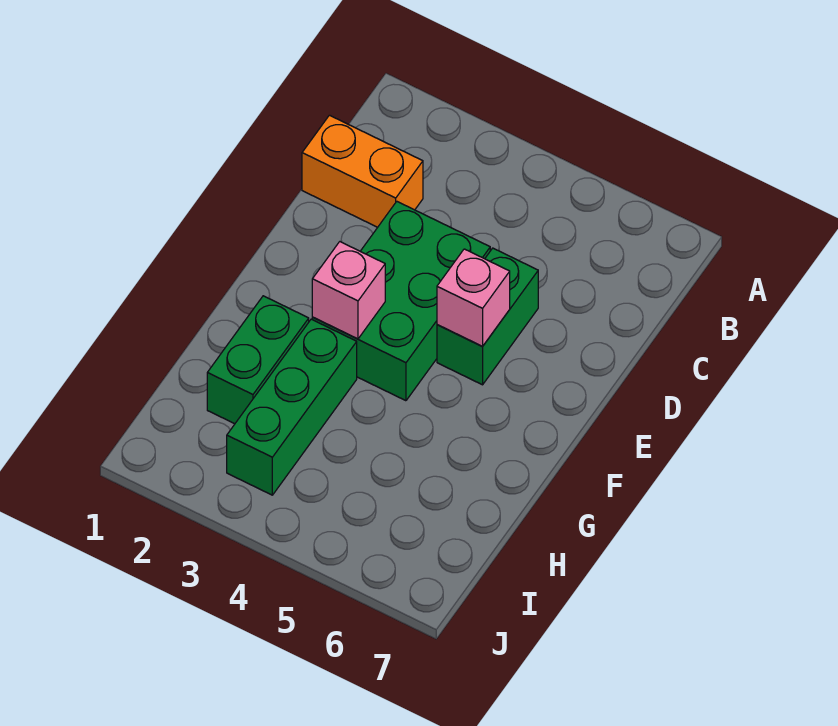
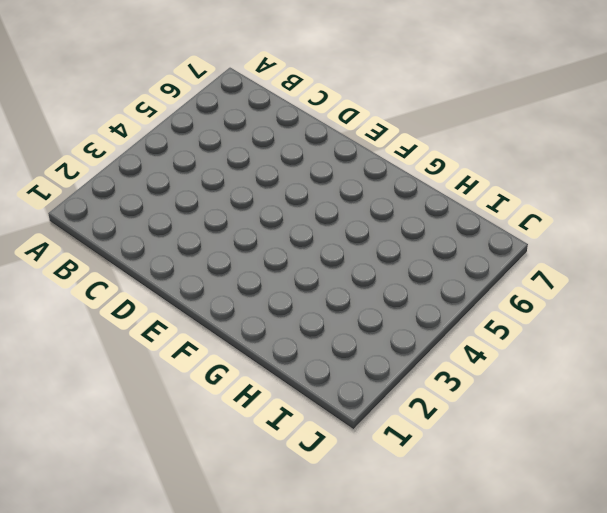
none -> orange brick C1:C2 level 1
none -> green brick D3:F4 level 1

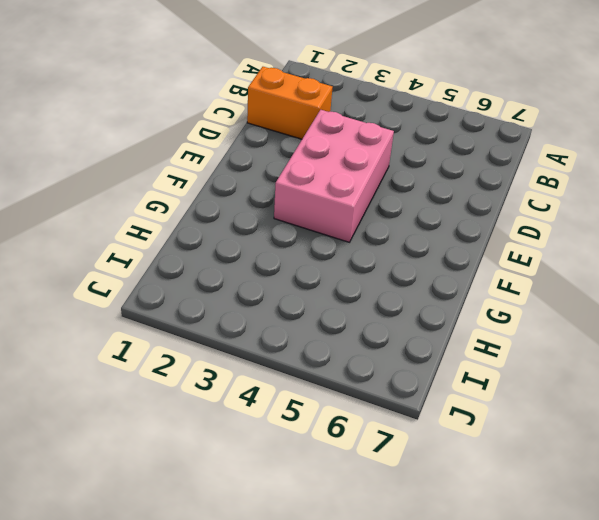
pink brick D3:F4 level 1 -> green brick D3:F4 level 1
none -> green brick D5:E5 level 1
none -> green brick G2:H2 level 1

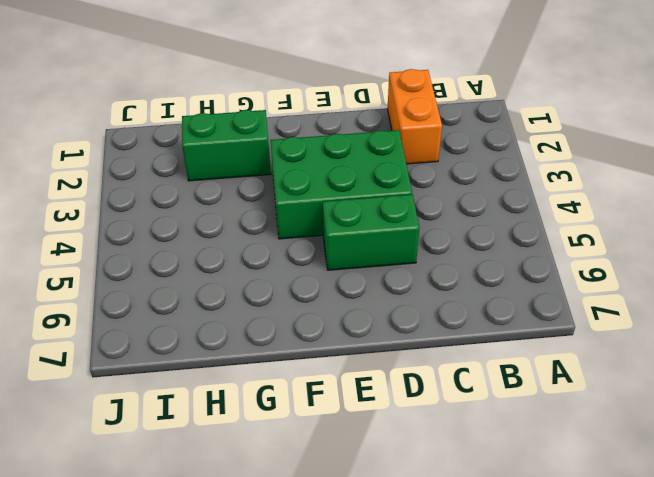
none -> green brick G3:I3 level 1
none -> pink brick E5 level 2

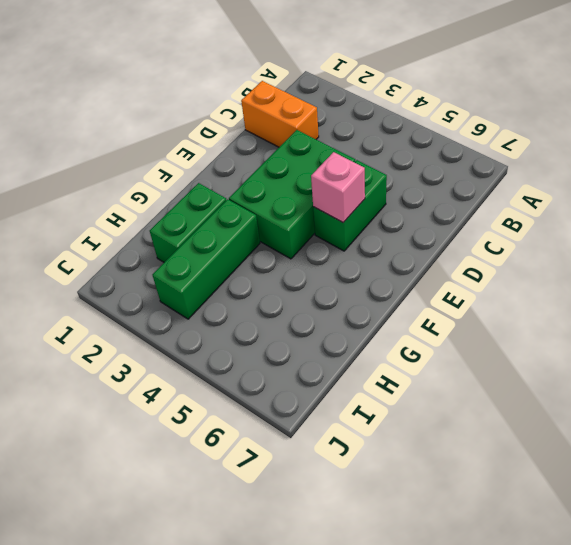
none -> pink brick F3 level 2

